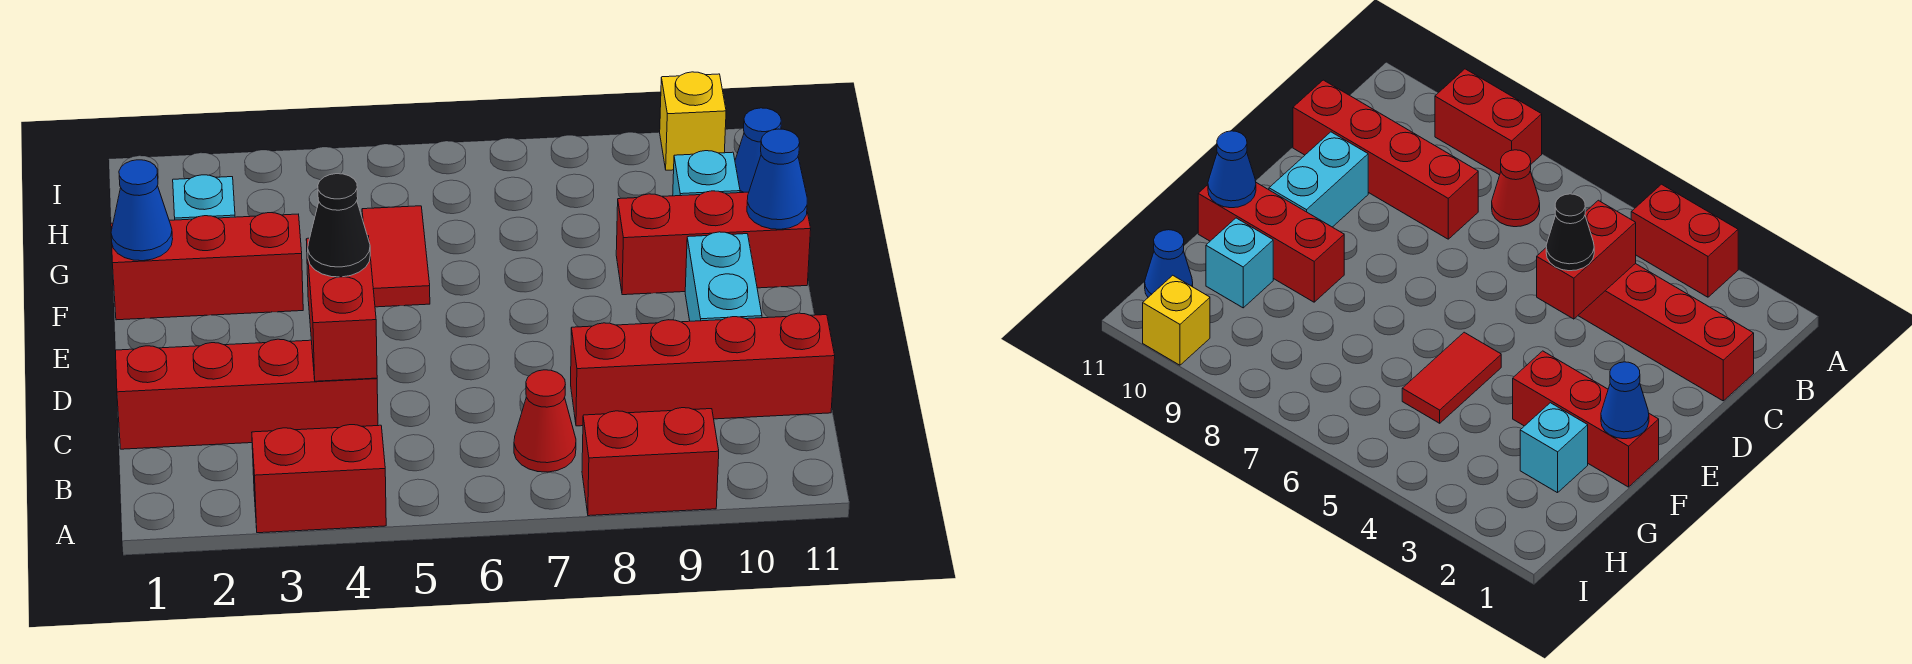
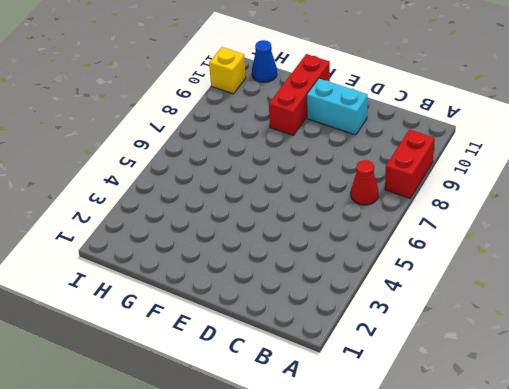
none -> red brick A3:A4 level 1
none -> red brick C1:C4 level 1
none -> red brick C8:C11 level 1

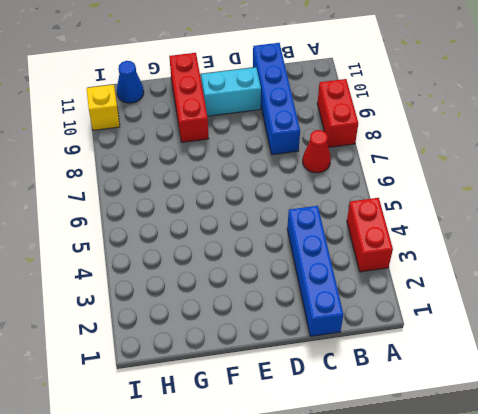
blue brick C1:C4 level 1 -> red brick C1:C4 level 1
blue brick C8:C11 level 1 -> red brick C8:C11 level 1
none -> red brick F1:F3 level 1
none -> red tile F5:G5 level 1
none -> cyan brick G2 level 1

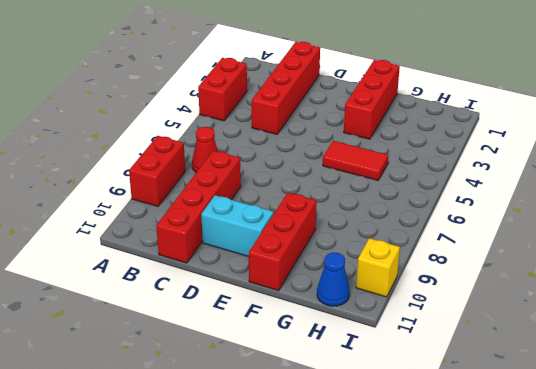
none -> cyan brick G2 level 1
none -> cyan brick G10 level 1
none -> red brick C4:D4 level 2

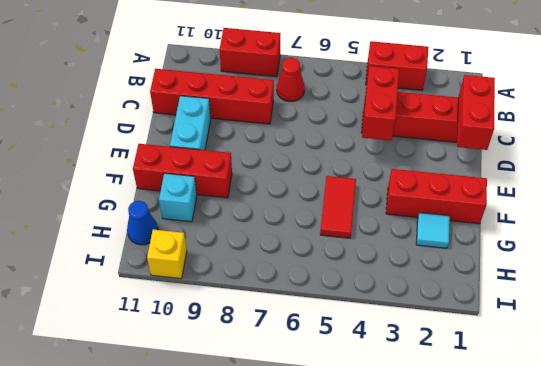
red brick C1:D1 level 2 -> none
cyan tile G2 level 1 -> cyan brick G2 level 1
none -> blue cone F1 level 2
none -> blue cone F11 level 2
none -> black cone D4 level 3

